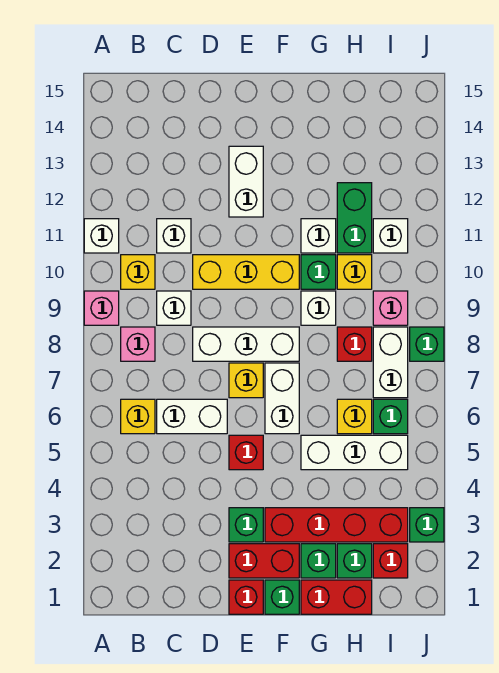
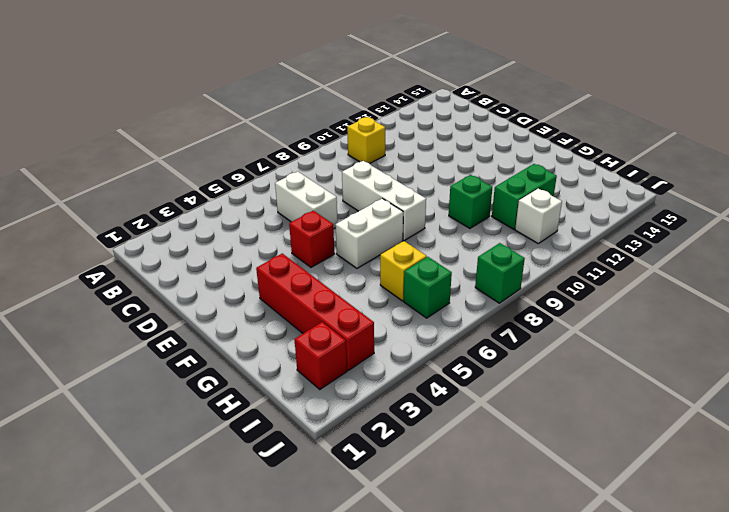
none -> pink brick A9 level 1
none -> white brick A11 level 1
none -> yellow brick B6 level 1
none -> pink brick B8 level 1

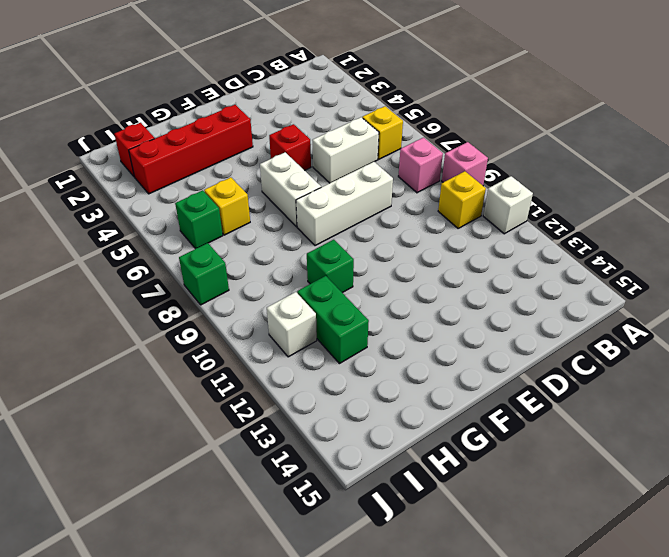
none -> white brick C9 level 1
none -> white brick C11 level 1
none -> yellow brick D10:F10 level 1
none -> red brick E1 level 1

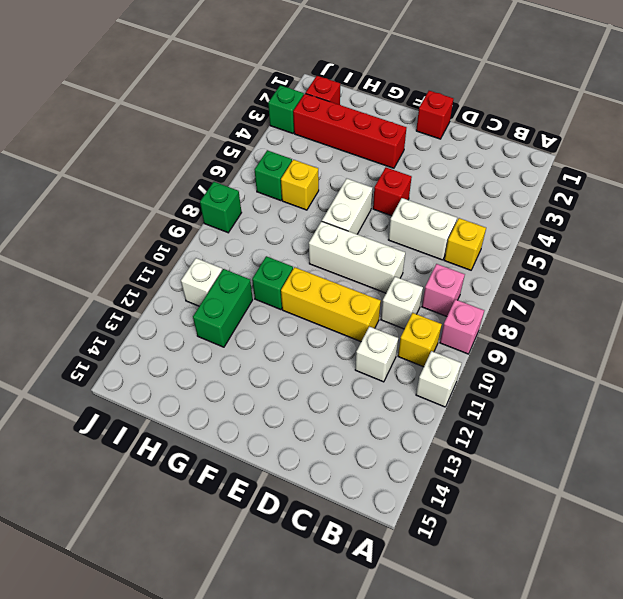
none -> red brick E2:F2 level 1
none -> green brick E3 level 1
none -> yellow brick E7 level 1
none -> white brick E12:E13 level 1

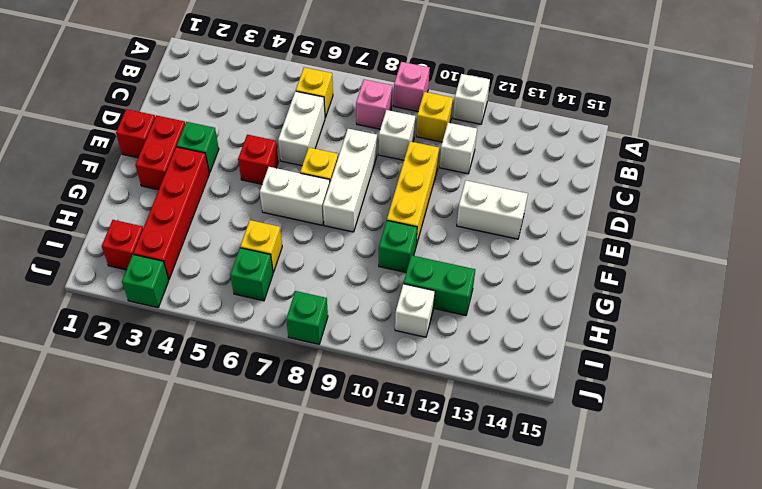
none -> green brick F1 level 1
none -> red brick G1:H1 level 1
none -> green brick G2 level 1
none -> white brick G5:I5 level 1

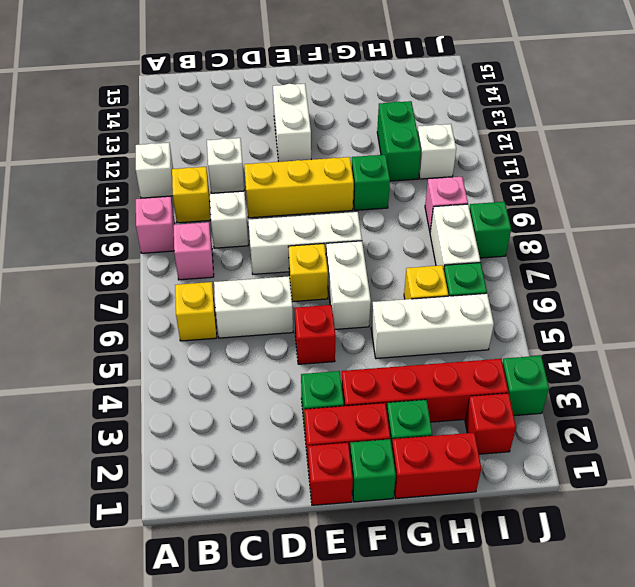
none -> white brick G9 level 1
none -> white brick G11 level 1
none -> green brick H2 level 1
none -> red brick H8 level 1

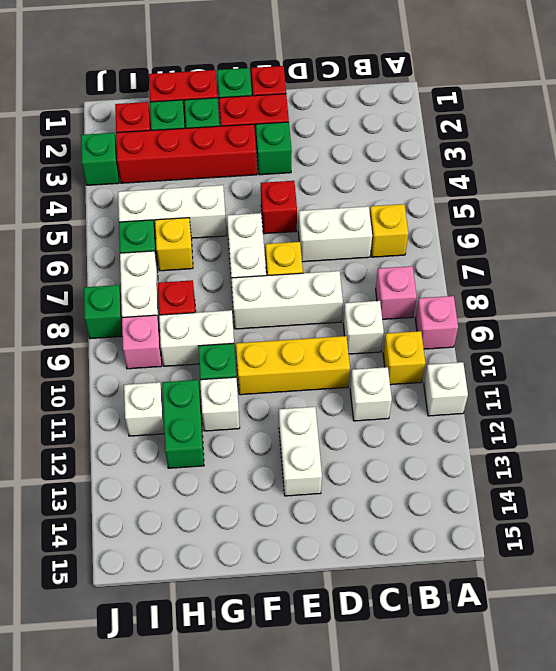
white brick G9:H9 level 1 -> white brick G9 level 1
none -> yellow brick H10 level 1

